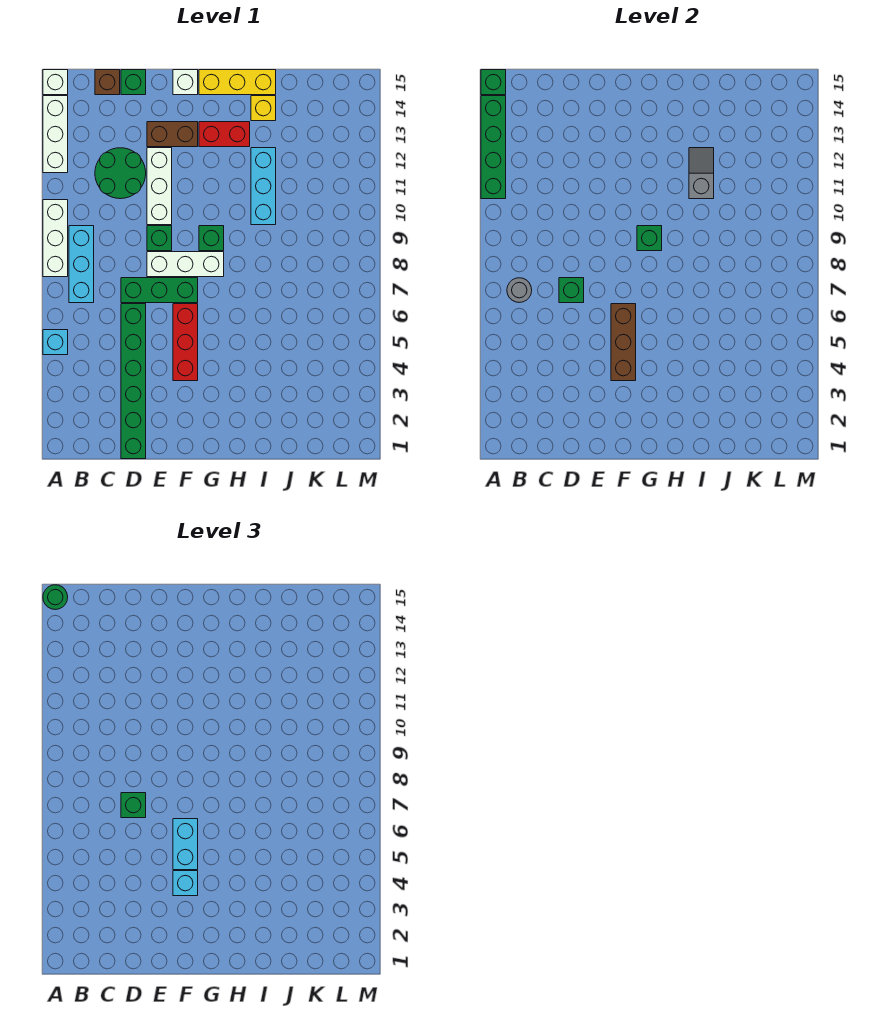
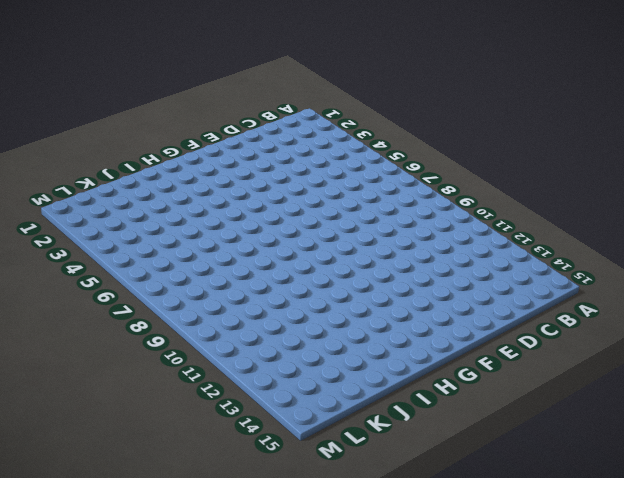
none -> cyan brick A5 level 1
none -> white brick A8:A10 level 1
none -> white brick A12:A14 level 1
none -> white brick A15 level 1

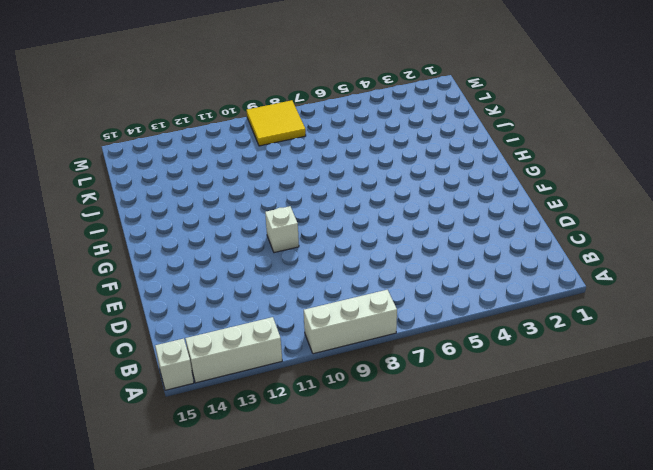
white brick F10 level 1 -> white brick F15 level 1
yellow tile L8:M9 level 1 -> none
none -> cyan brick A5 level 1
none -> cyan brick B7:B9 level 1
none -> green round brick C11:D12 level 1
none -> brown brick C15 level 1

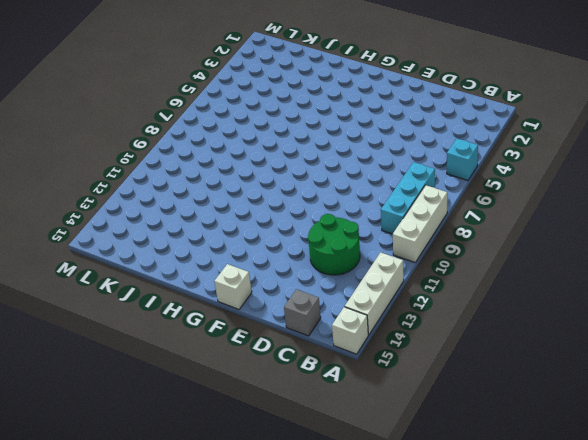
grey brick C15 level 1 -> brown brick C15 level 1
none -> green brick D1:D6 level 1
none -> green brick D7:F7 level 1
none -> green brick D15 level 1
none -> white brick E8:G8 level 1

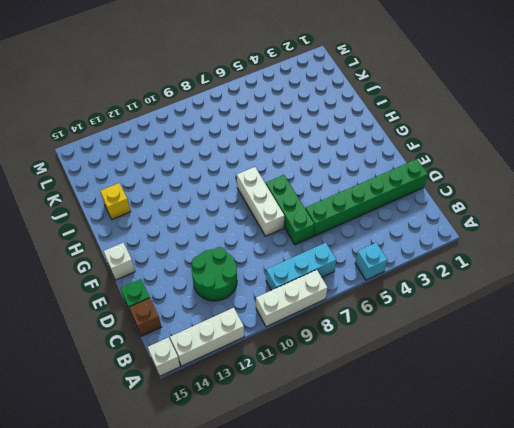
none -> green brick E9 level 1
none -> white brick E10:E12 level 1
none -> brown brick E13:F13 level 1
none -> red brick F4:F6 level 1

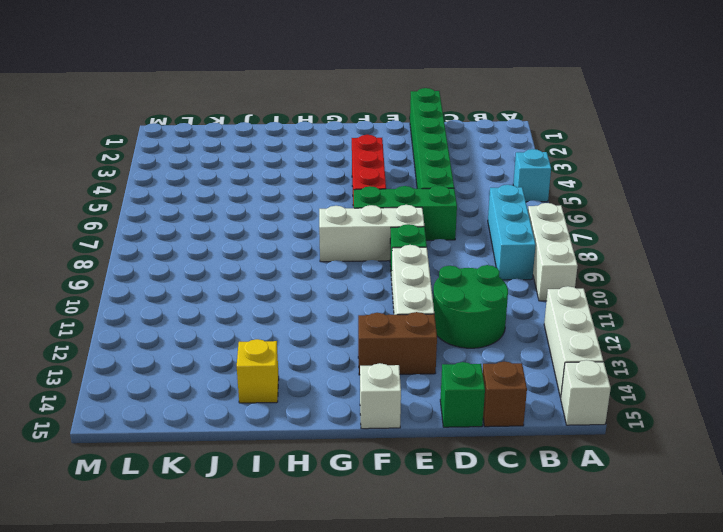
none -> green brick G9 level 1
none -> red brick G13:H13 level 1
none -> yellow brick G15:I15 level 1
none -> cyan brick I10:I12 level 1

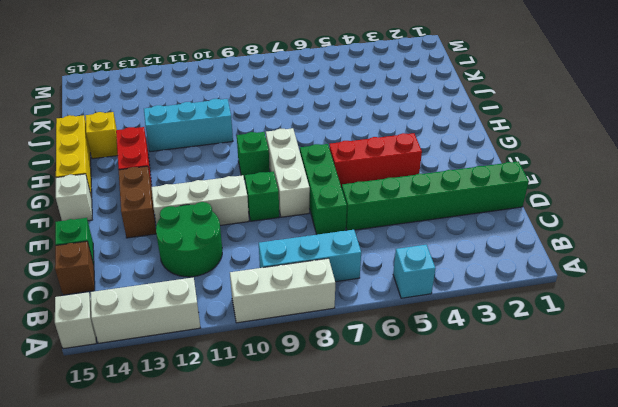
none -> green brick A11:A14 level 2
none -> green brick A15 level 2
none -> grey round brick B7 level 2
none -> green brick D7 level 2

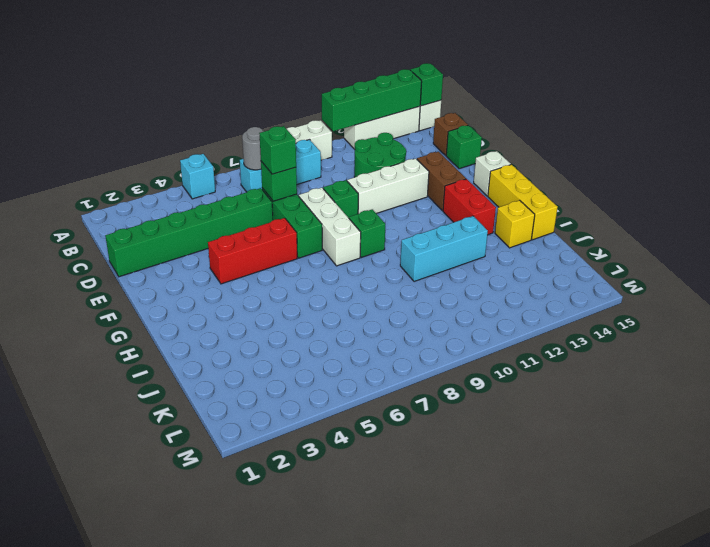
none -> brown brick F4:F6 level 2
none -> green brick G9 level 2
none -> grey slope I11:I12 level 2 top 11
none -> green round brick A15 level 3

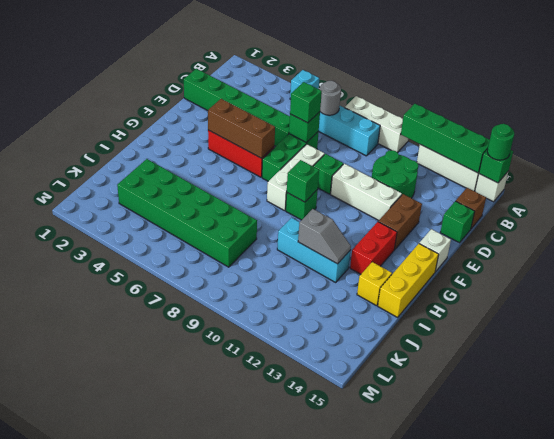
green brick J3:K8 level 1 -> none
none -> cyan brick F4 level 3
none -> cyan brick F5:F6 level 3

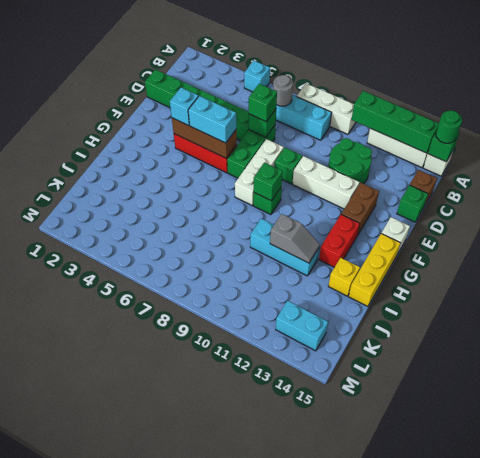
cyan brick L13:L14 level 1 -> none

